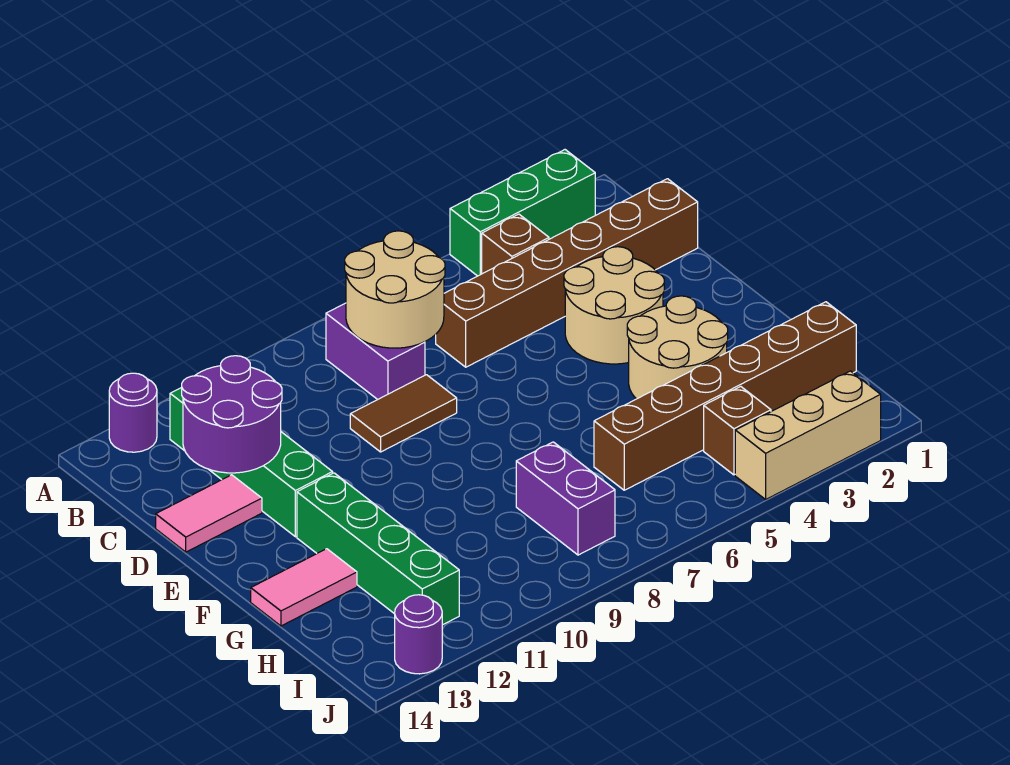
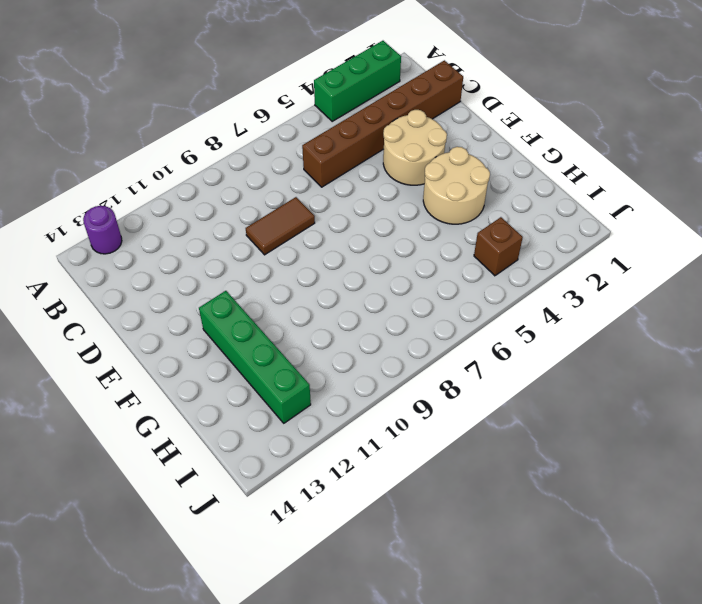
none -> brown brick B4 level 1
none -> purple brick B8:C8 level 1
none -> green brick B12:E12 level 1

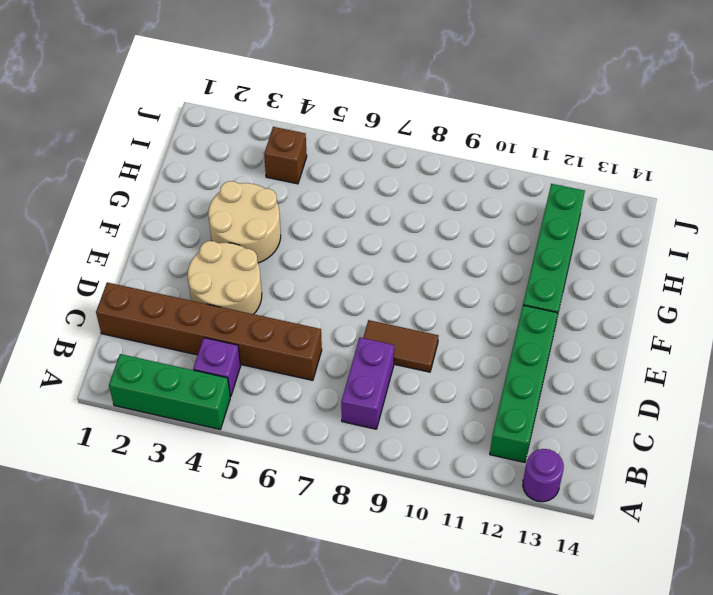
purple brick B4 level 1 -> brown brick B4 level 1
none -> pink tile D13:D14 level 1
none -> pink tile G13:G14 level 1
none -> brown brick H1:H6 level 1

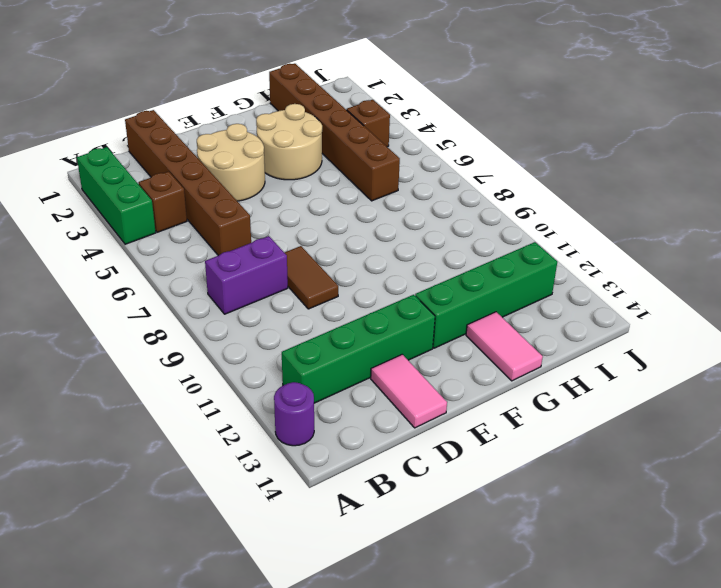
none -> purple brick H8:I8 level 1
none -> tan brick J2:J4 level 1
none -> purple round brick J13 level 1

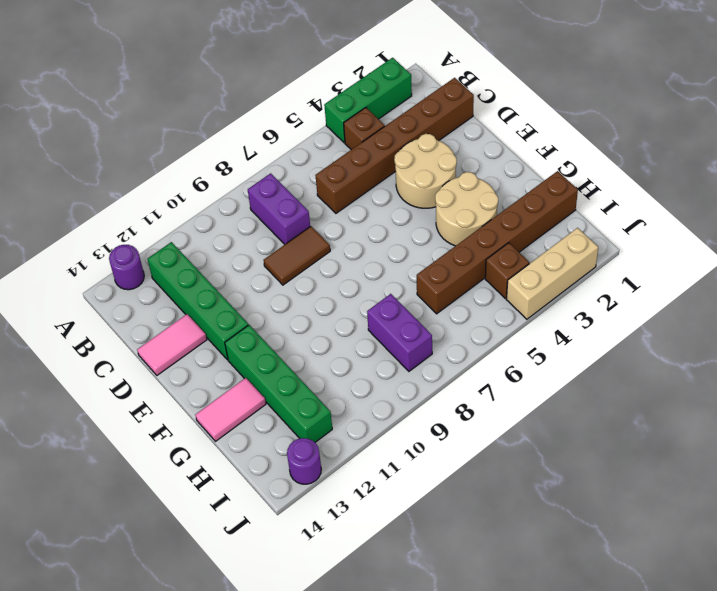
none -> tan round brick B7:C8 level 2
none -> purple round brick C12:D13 level 2

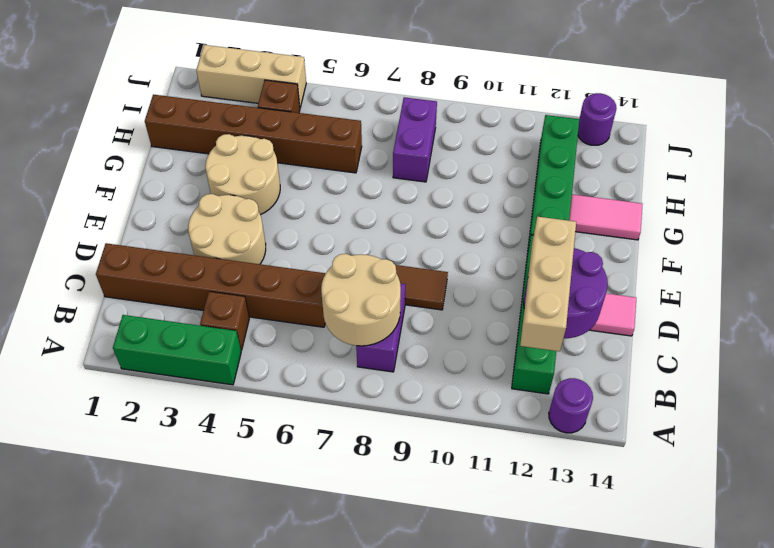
tan brick B12:D12 level 3 -> none

